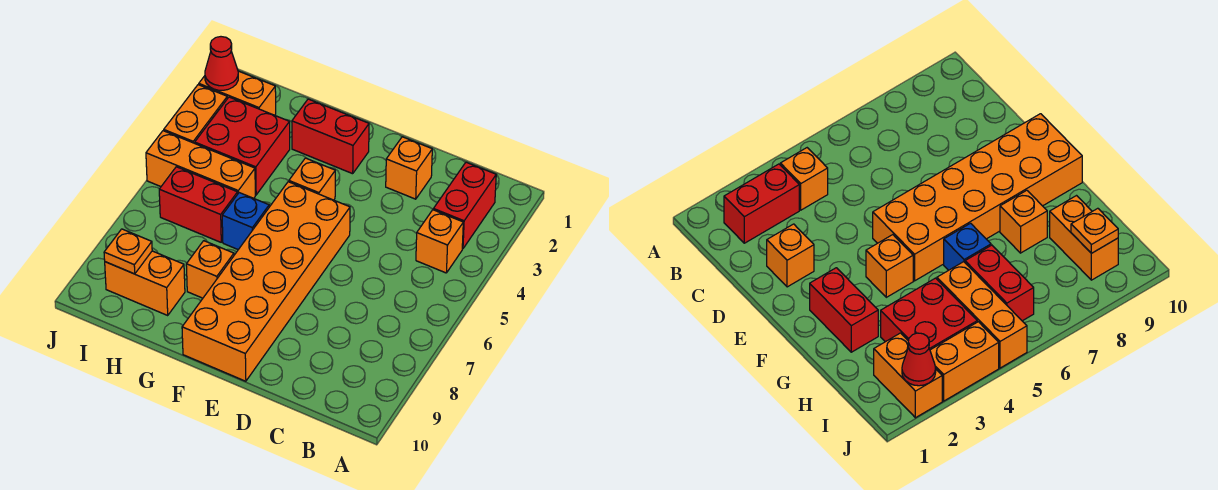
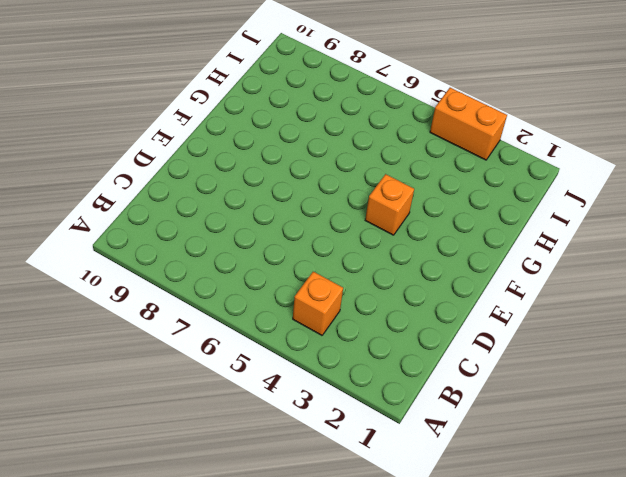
none -> red brick B2:B3 level 1
none -> orange brick D2 level 1
none -> orange brick E5:F10 level 1

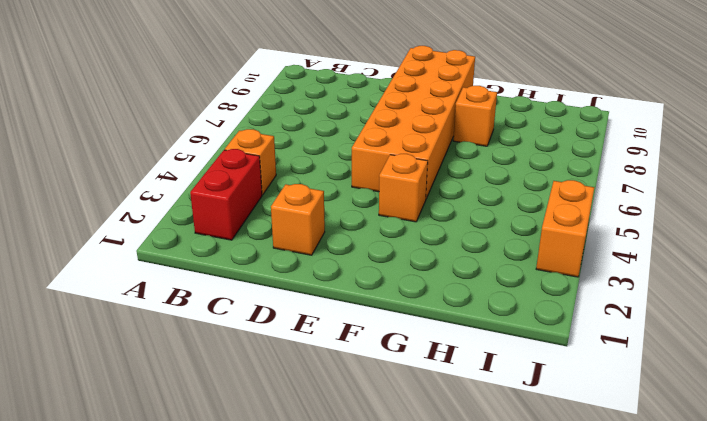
none -> red brick F2:G2 level 1
none -> blue brick G6 level 1
none -> red brick H3:I4 level 1

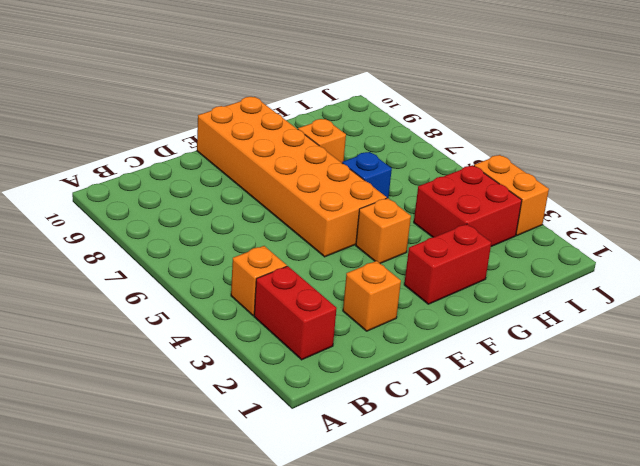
none -> orange brick H5:J5 level 1
none -> red brick H6:I6 level 1
none -> orange brick H9:I9 level 1

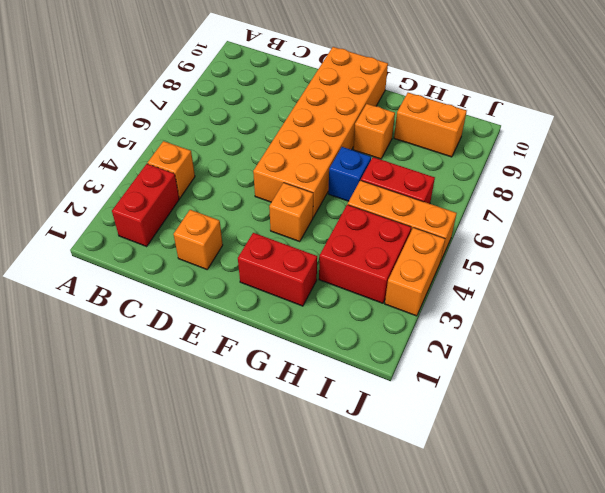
none -> orange brick I2:J2 level 1
none -> orange plate I9 level 2
none -> red cone J2 level 2

